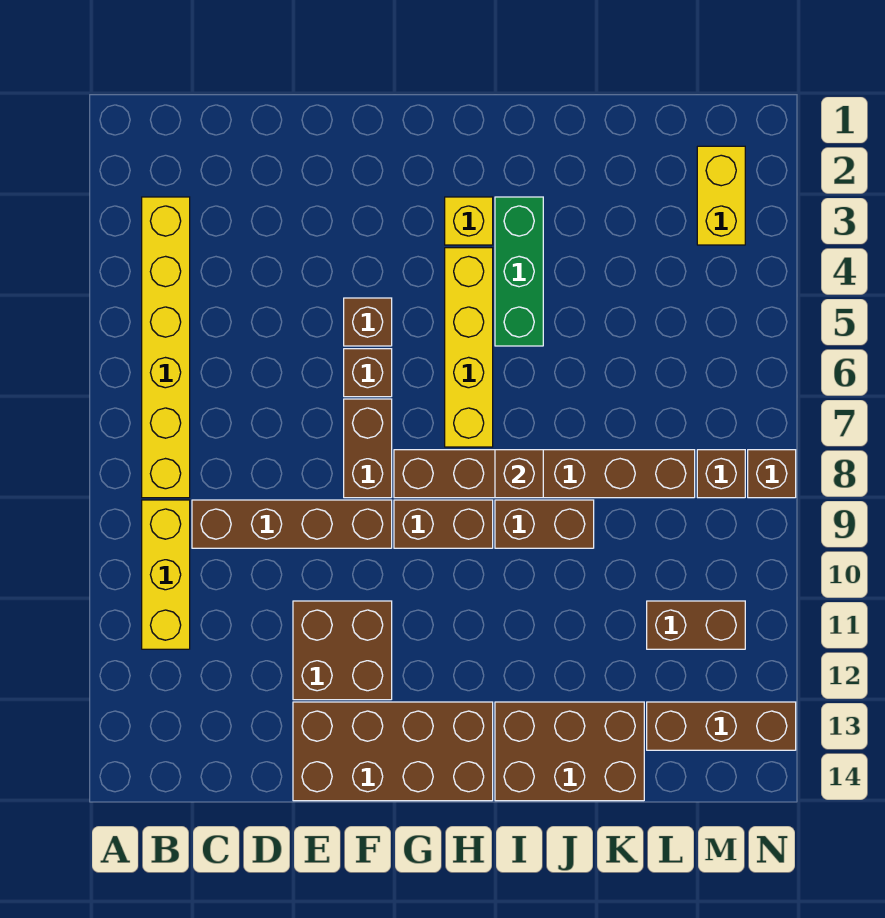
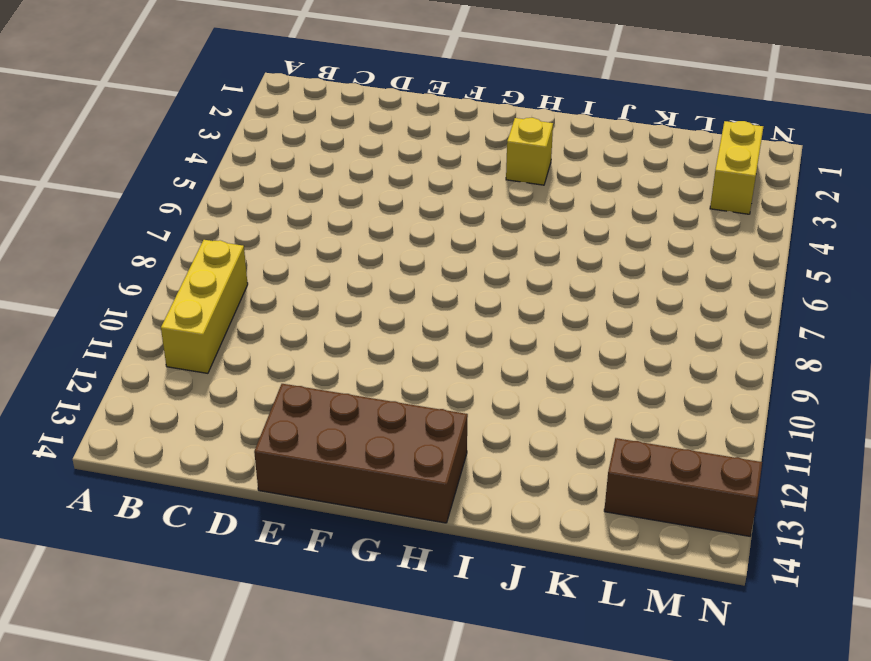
none -> yellow brick B3:B8 level 1
none -> brown brick C9:F9 level 1
none -> brown brick E11:F12 level 1

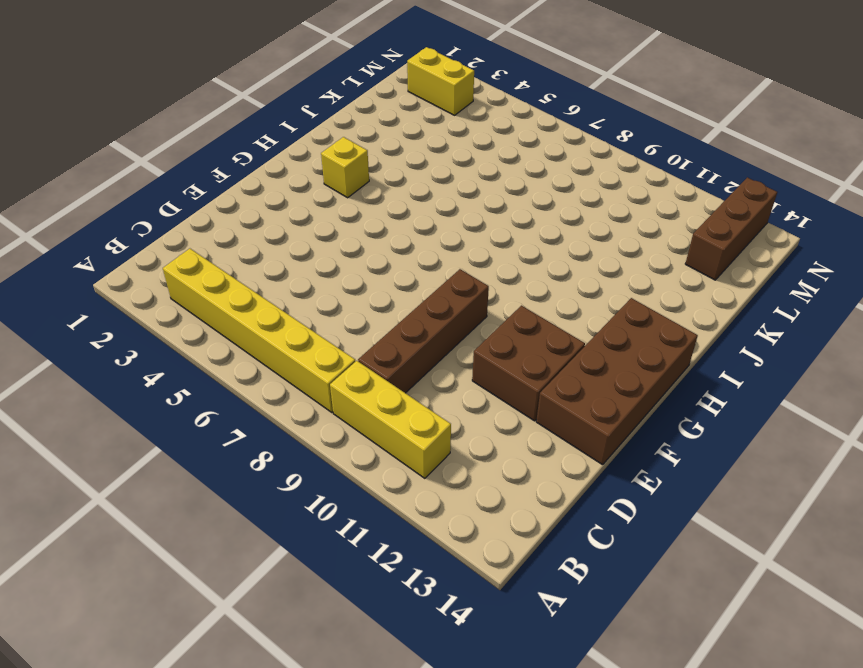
none -> brown brick F5 level 1
none -> brown brick F6 level 1
none -> brown brick F7:F8 level 1

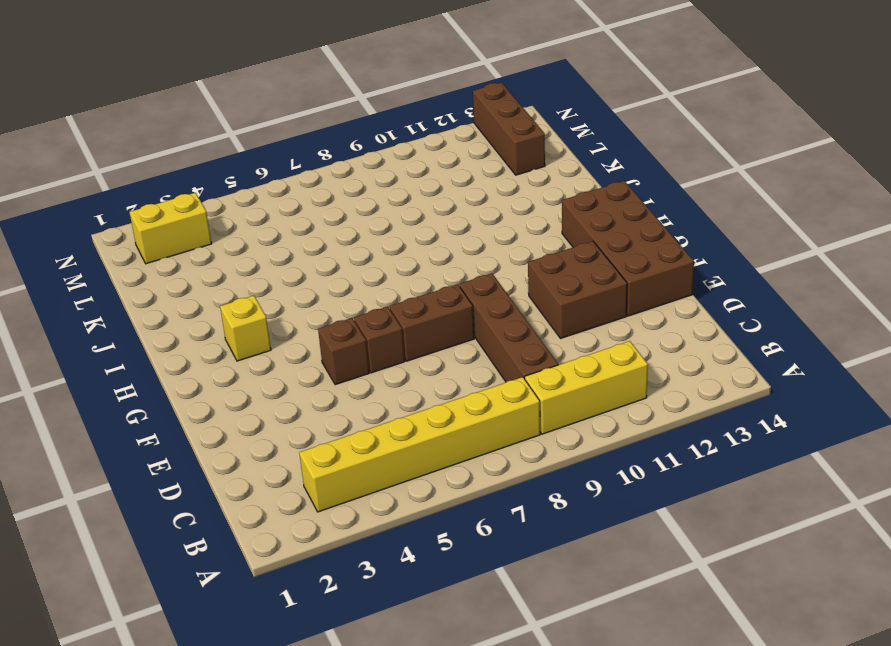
none -> brown brick G8:L8 level 1
none -> brown brick G9:H9 level 1
none -> yellow brick H4:H7 level 1

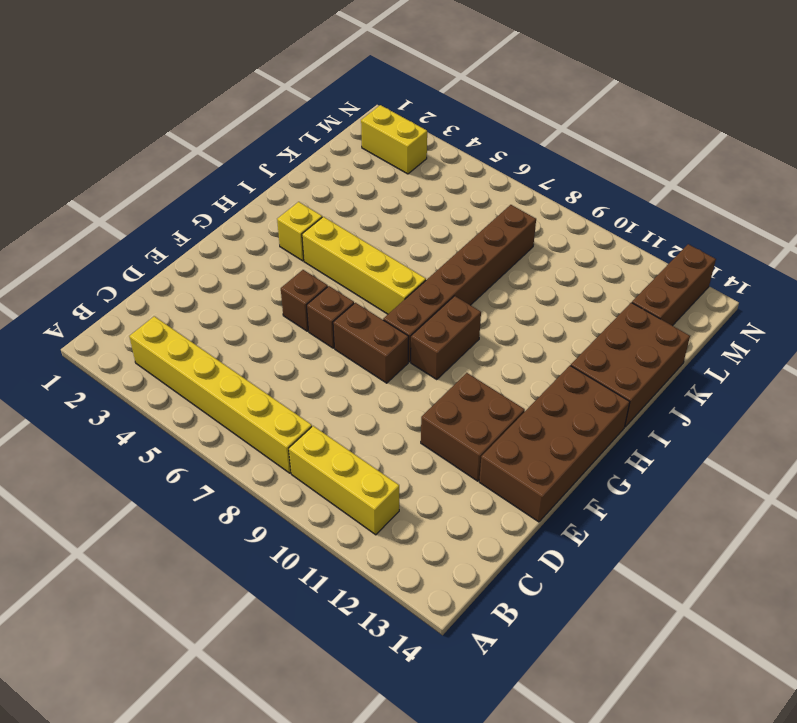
none -> brown brick C9:F9 level 1
none -> green brick I3:I5 level 1
none -> brown brick I9:J9 level 1

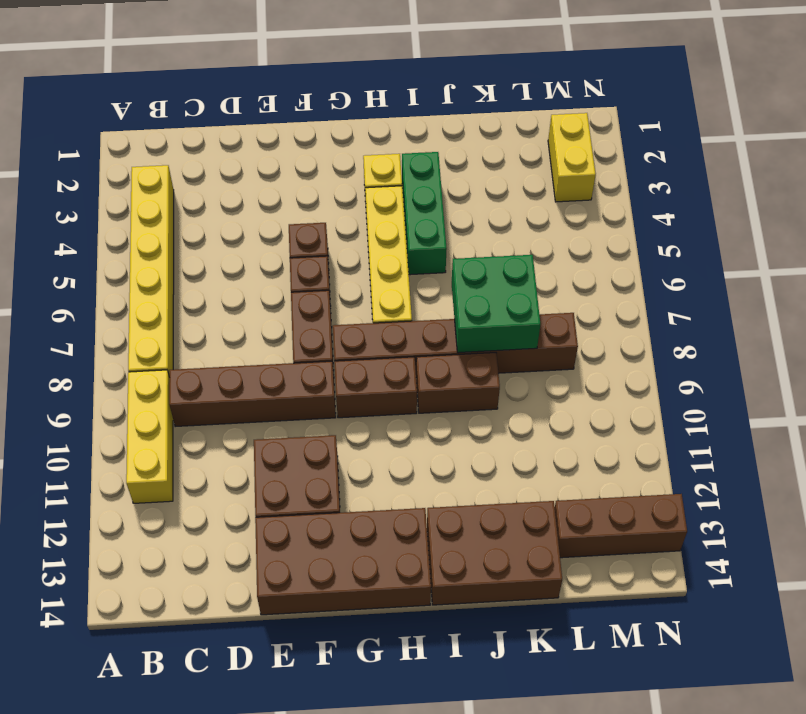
green brick J7:K8 level 2 -> none
none -> brown brick L11:M11 level 1
none -> brown brick M8 level 1
none -> brown brick N8 level 1

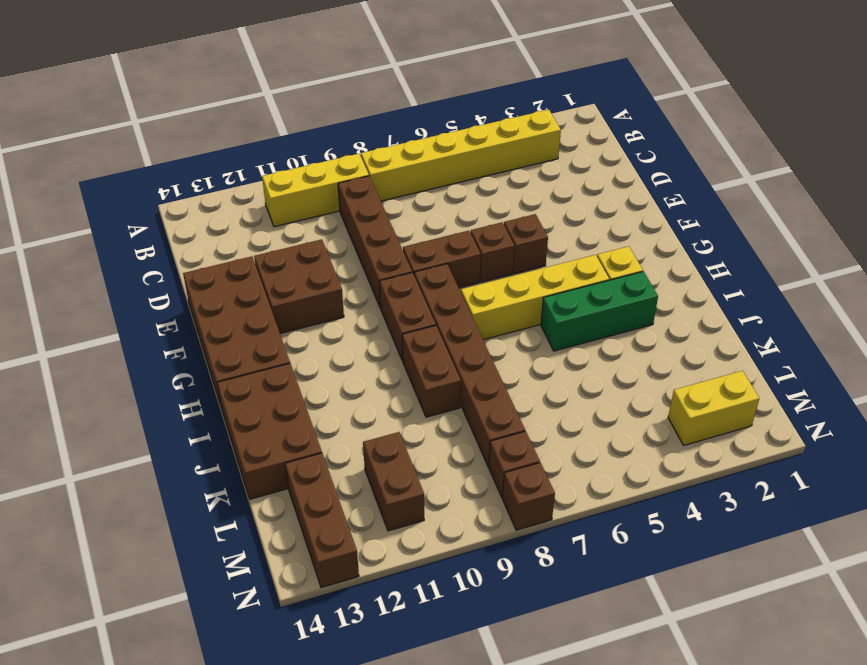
none -> brown brick I8 level 2

